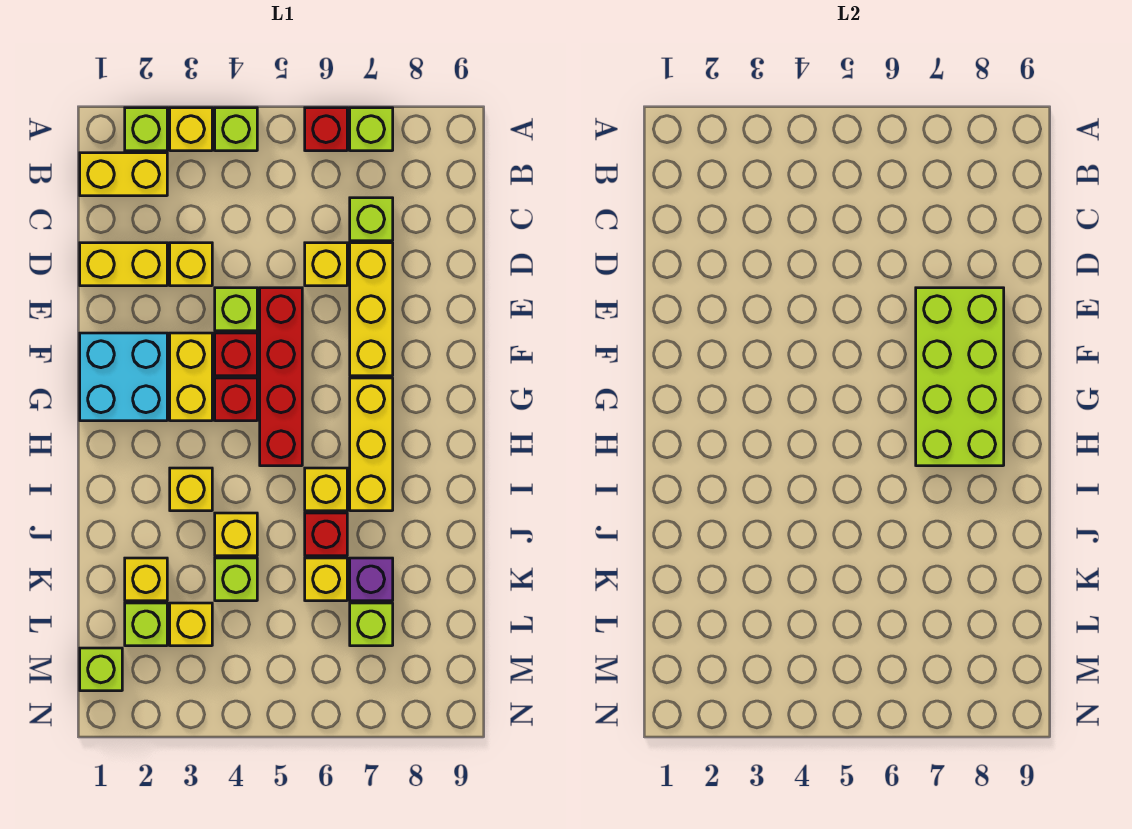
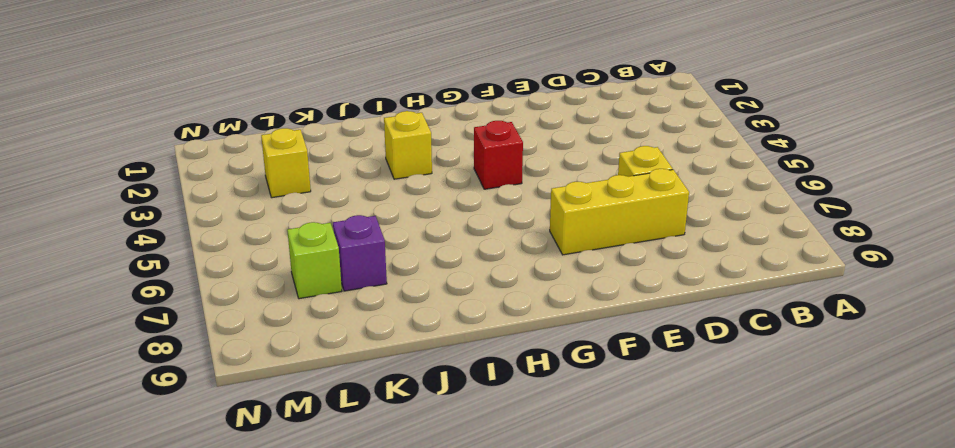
none -> lime brick A2 level 1
none -> yellow brick A3 level 1
none -> lime brick A4 level 1
none -> red brick A6 level 1

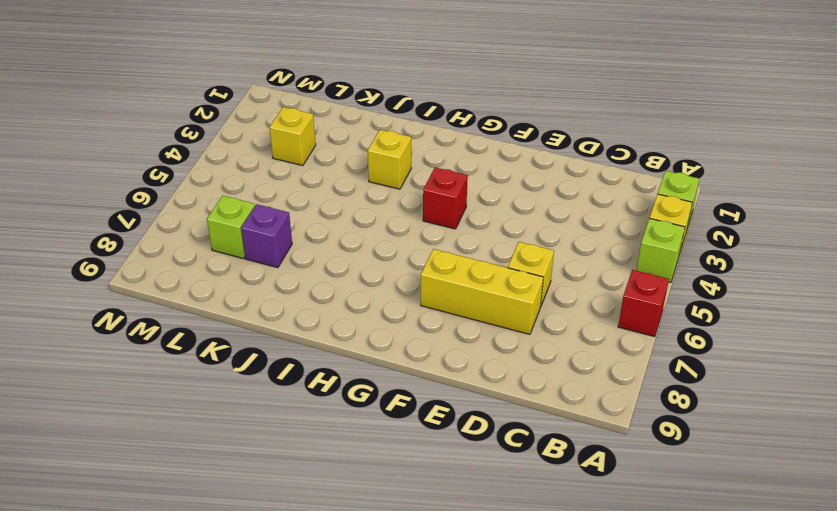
none -> lime brick A7 level 1
none -> yellow brick B1:B2 level 1
none -> lime brick C7 level 1
none -> yellow brick D1:D2 level 1

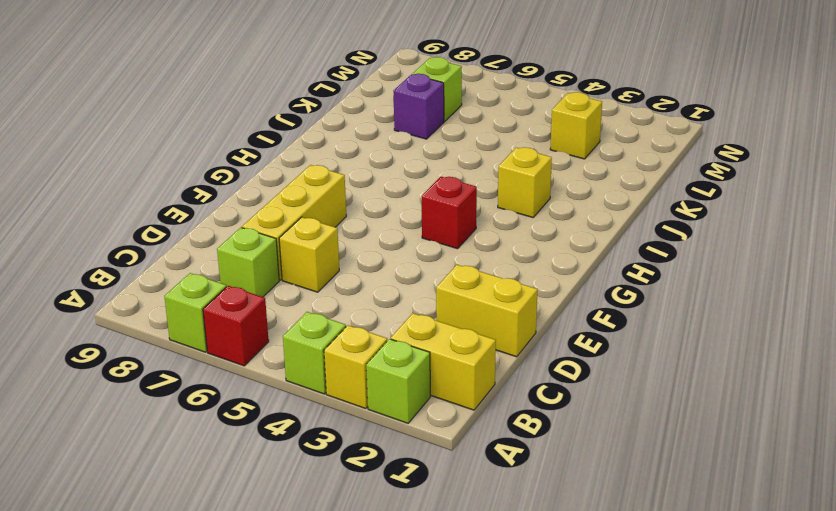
none -> yellow brick D3 level 1
none -> lime brick E4 level 1
none -> red brick E5:H5 level 1
none -> cyan brick F1:G2 level 1

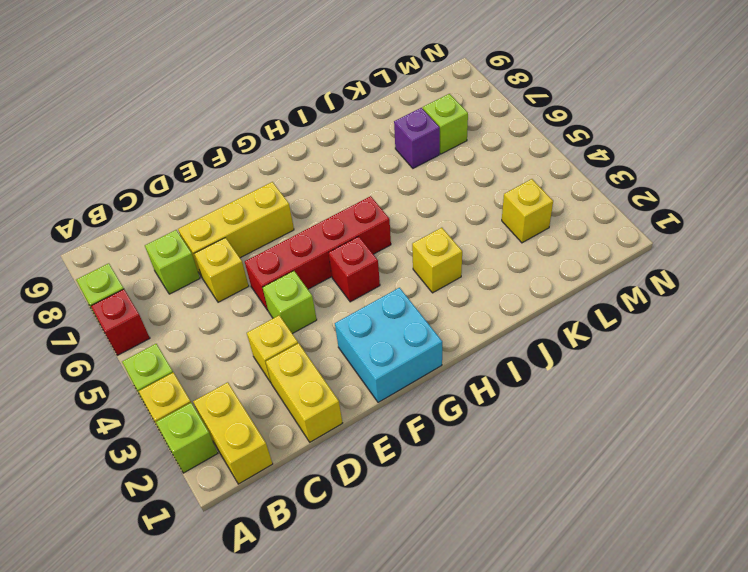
none -> yellow brick F3:G3 level 1
none -> red brick F4 level 1
none -> yellow brick G7:I7 level 1
none -> yellow brick I6 level 1

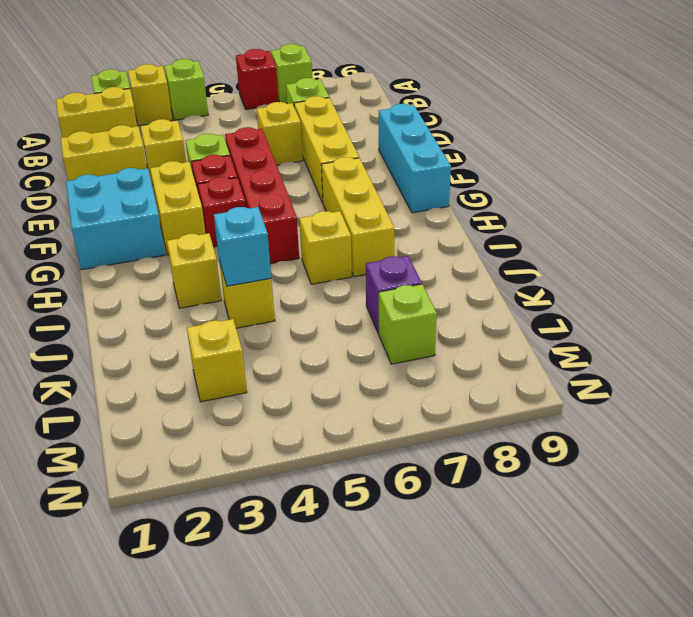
cyan brick E9:G9 level 1 -> none
cyan brick J4 level 2 -> none
none -> red brick J6 level 1
none -> yellow brick K2 level 1
none -> lime brick K4 level 1
none -> yellow brick K6 level 1

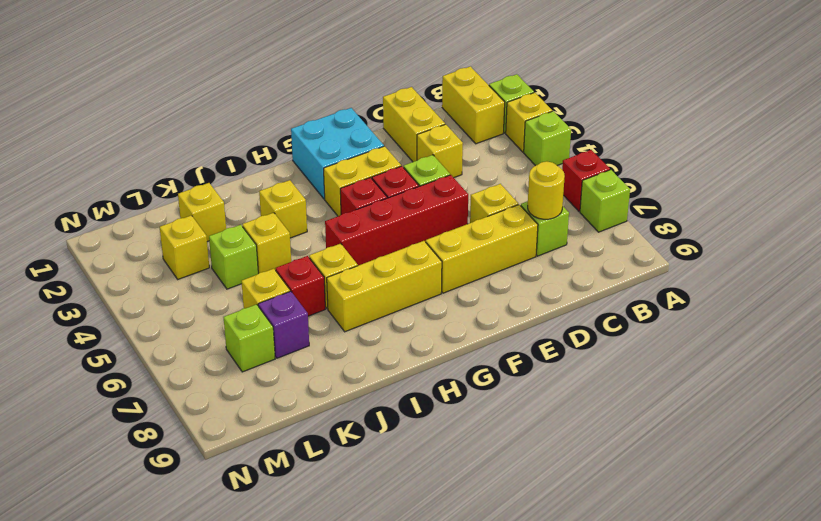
yellow round brick C7 level 2 -> none
none -> lime brick L2 level 1
none -> lime brick M1 level 1
none -> lime brick E7:H8 level 2

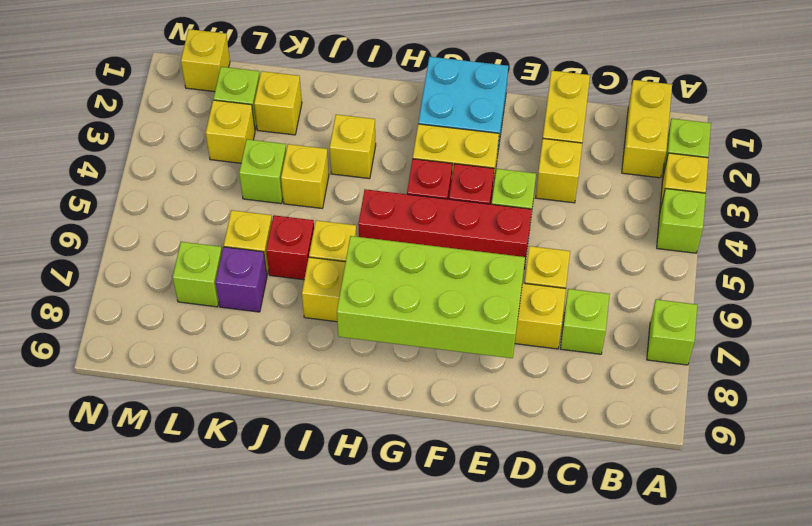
yellow brick M1 level 1 -> lime brick M1 level 1
none -> red brick A6 level 1

